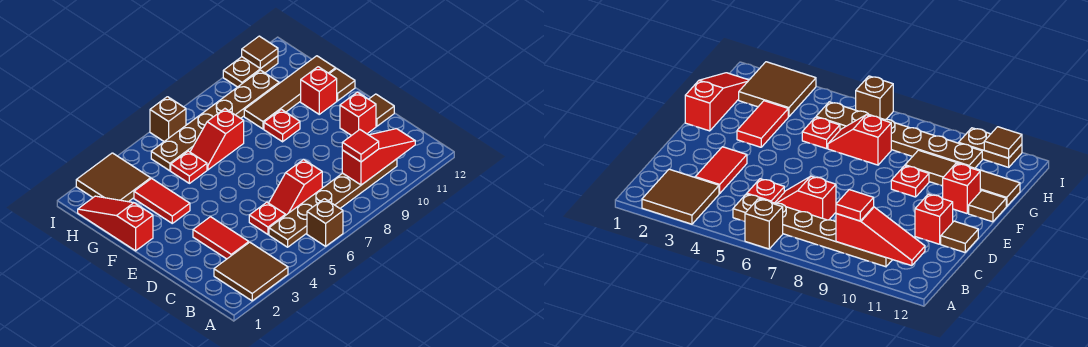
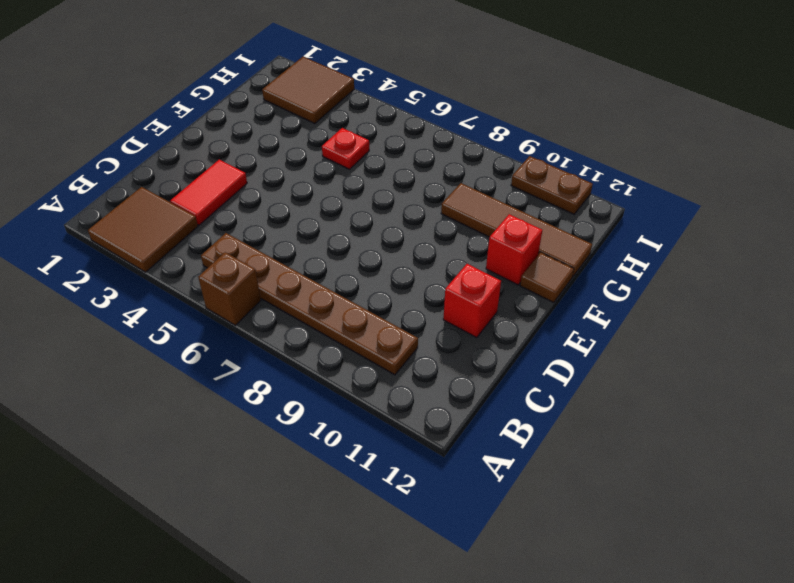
none -> red plate C5 level 1
none -> red slope C6:C7 level 1 top 7
none -> brown tile D12 level 1

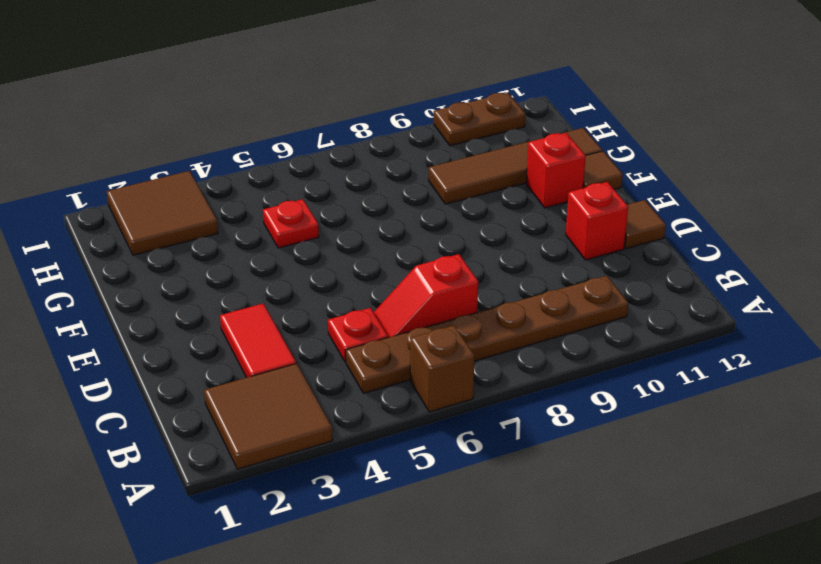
none -> red slope F1:H1 level 1 top F
none -> red tile F3:G3 level 1
none -> red plate F9 level 1

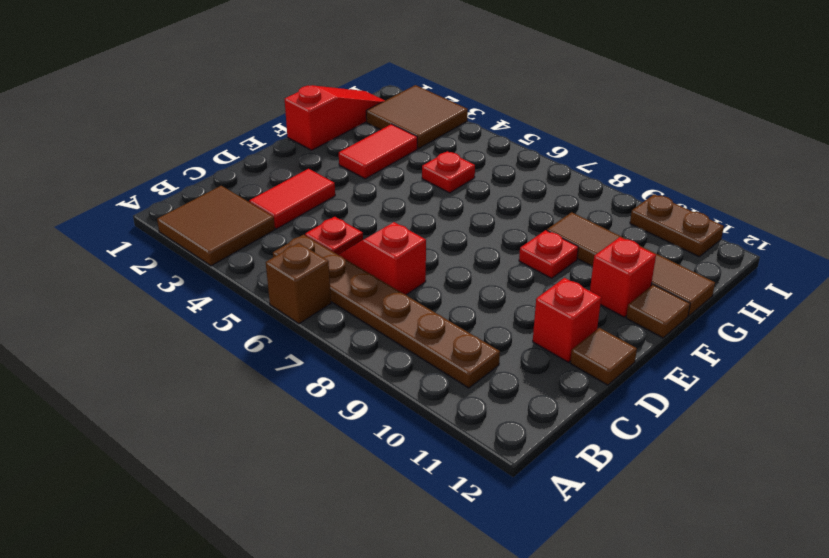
none -> red slope G6:G7 level 1 top 7
none -> brown plate H5:H10 level 1
none -> brown brick I6 level 1

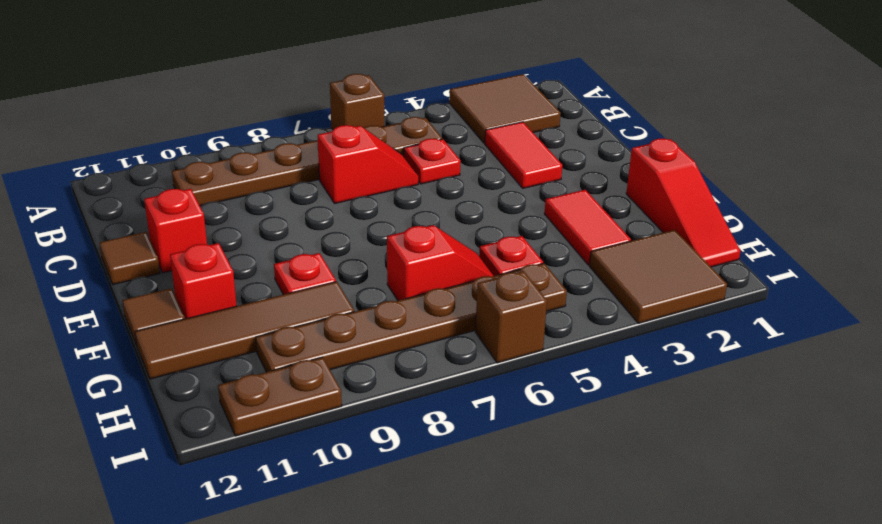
none -> red slope B9:B11 level 2 top 9
none -> brown tile I11 level 2
none -> red tile B9 level 3

